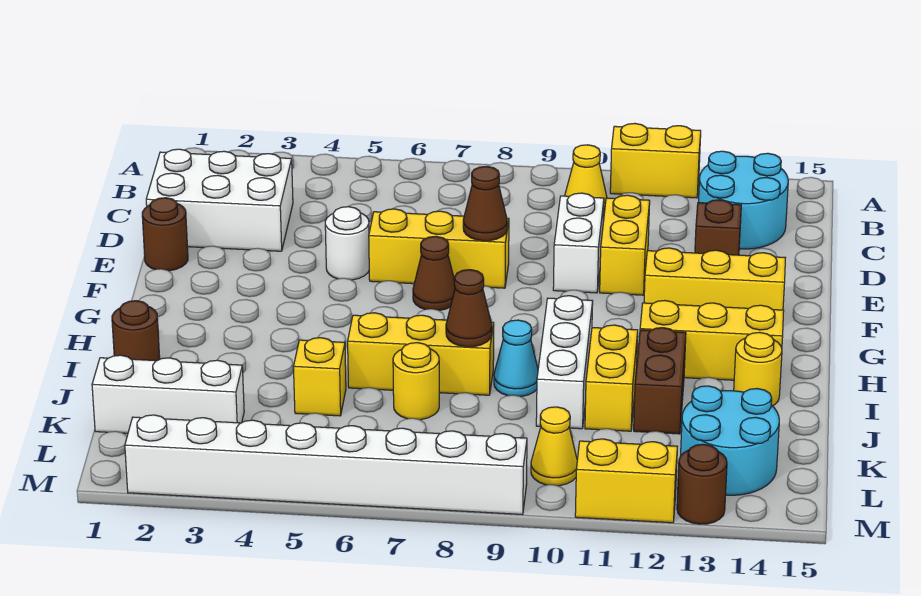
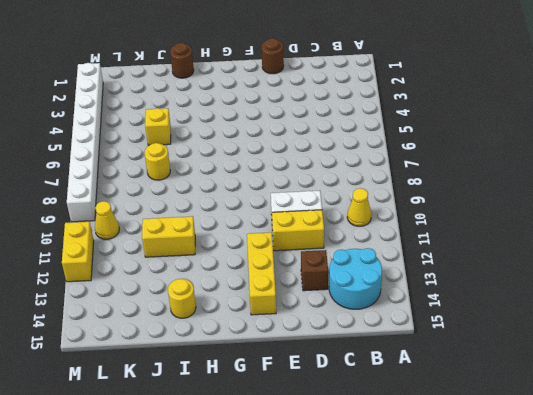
none -> yellow brick A11:A12 level 1
none -> white brick C1:D3 level 1
none -> white round brick E5 level 1
none -> yellow brick E6:E8 level 1

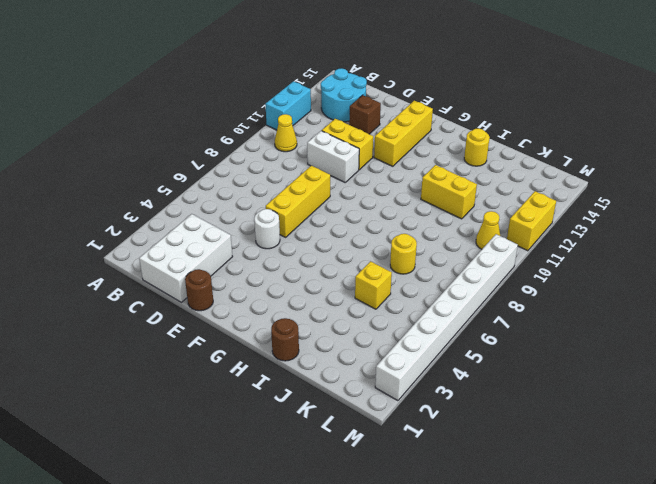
cyan brick A11:A12 level 1 -> yellow brick A11:A12 level 1
none -> brown cone F7 level 1
none -> white brick H10:J10 level 1
none -> yellow brick H12:H14 level 1
none -> yellow brick I6:I8 level 1

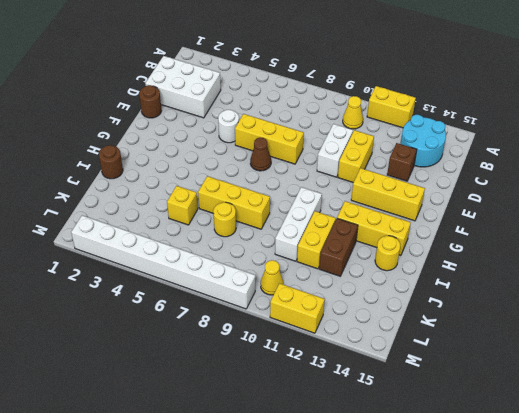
none -> cyan cone I9 level 1
none -> white brick K1:K3 level 1
none -> cyan round brick K13:L14 level 1
none -> brown round brick M13 level 1

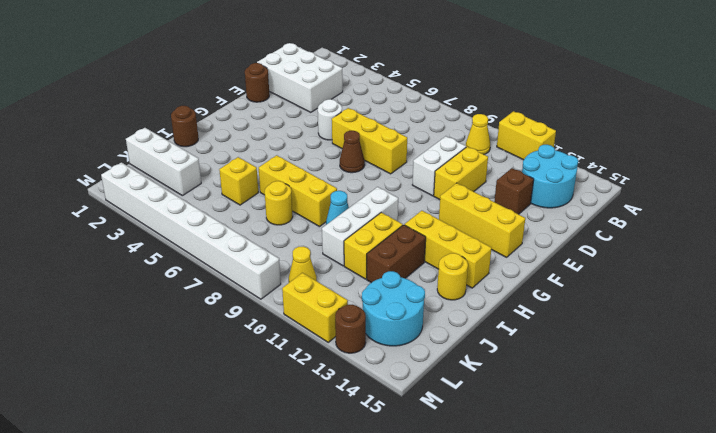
none -> brown cone E8 level 2
none -> brown cone I8 level 2

